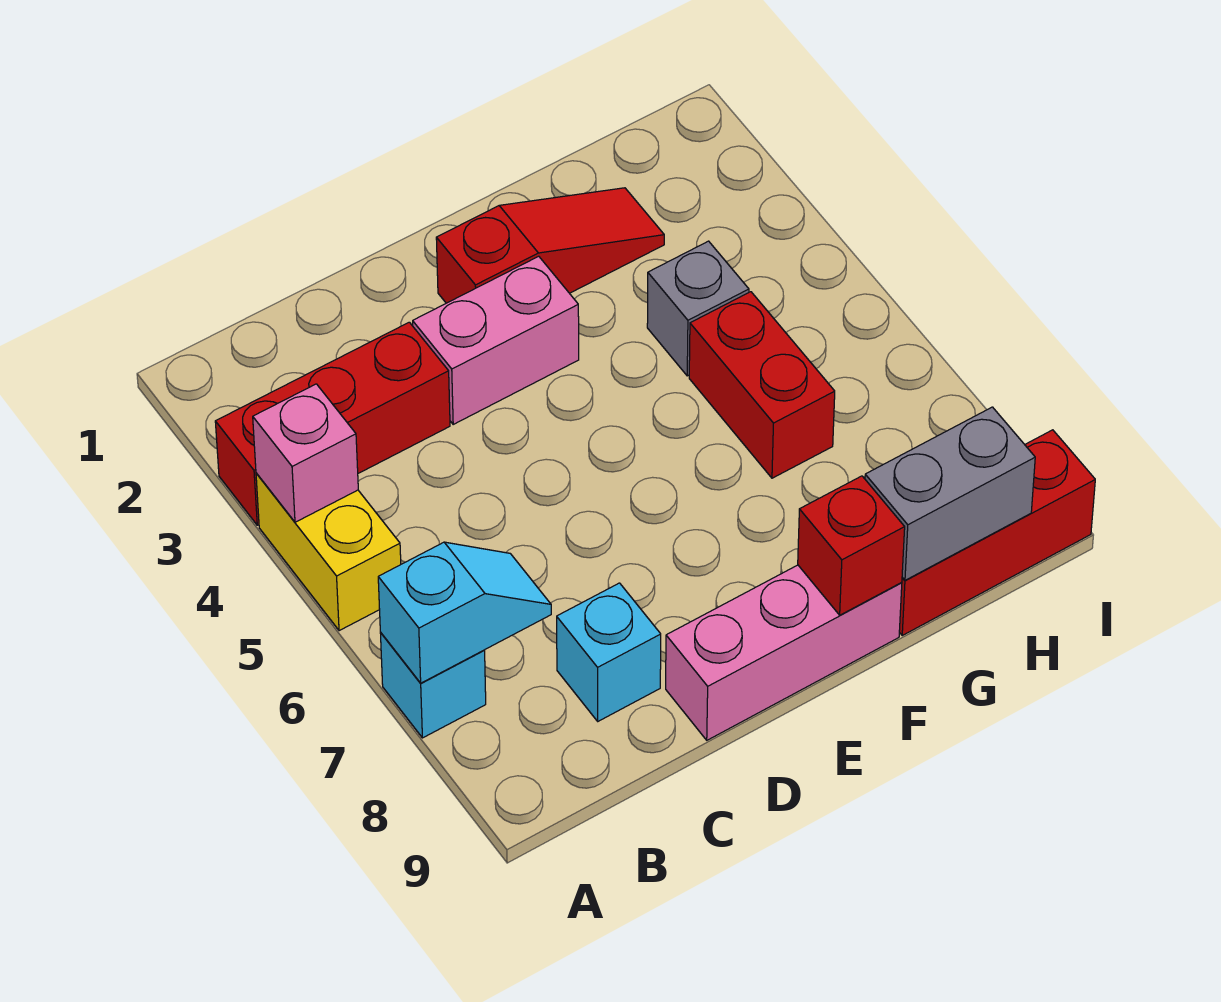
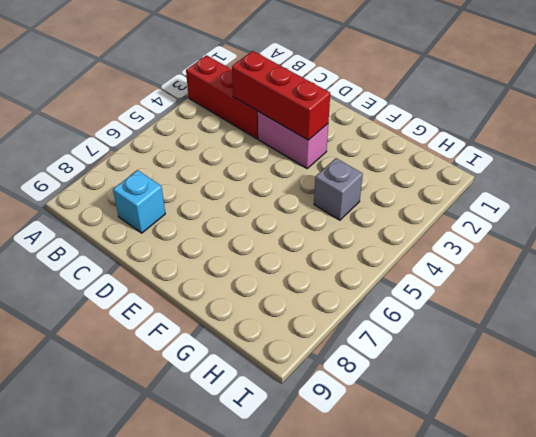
red brick C3:E3 level 2 -> red brick G9:I9 level 1
none -> yellow brick A4:A5 level 1
none -> cyan brick A7 level 1
none -> pink brick D9:F9 level 1

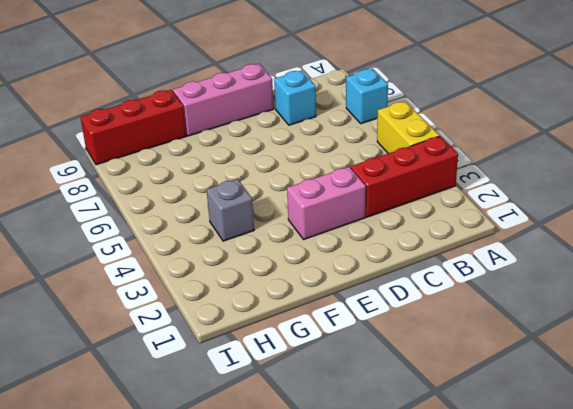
none -> red slope E2:G2 level 1 top E
none -> red brick G5:G6 level 1
none -> pink brick A4 level 2

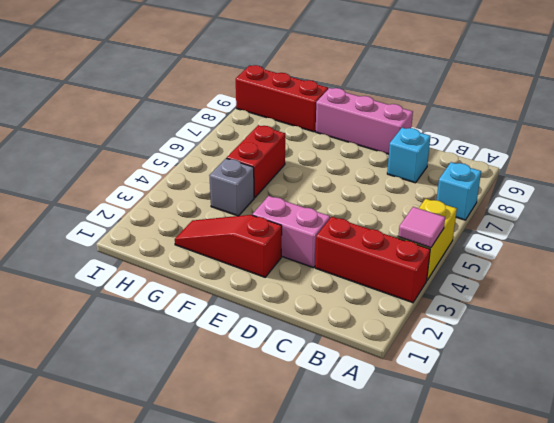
pink tile A4 level 2 -> pink brick A4 level 2
none -> cyan slope A7:B7 level 2 top A
none -> red brick F9 level 2
none -> grey brick G9:H9 level 2

